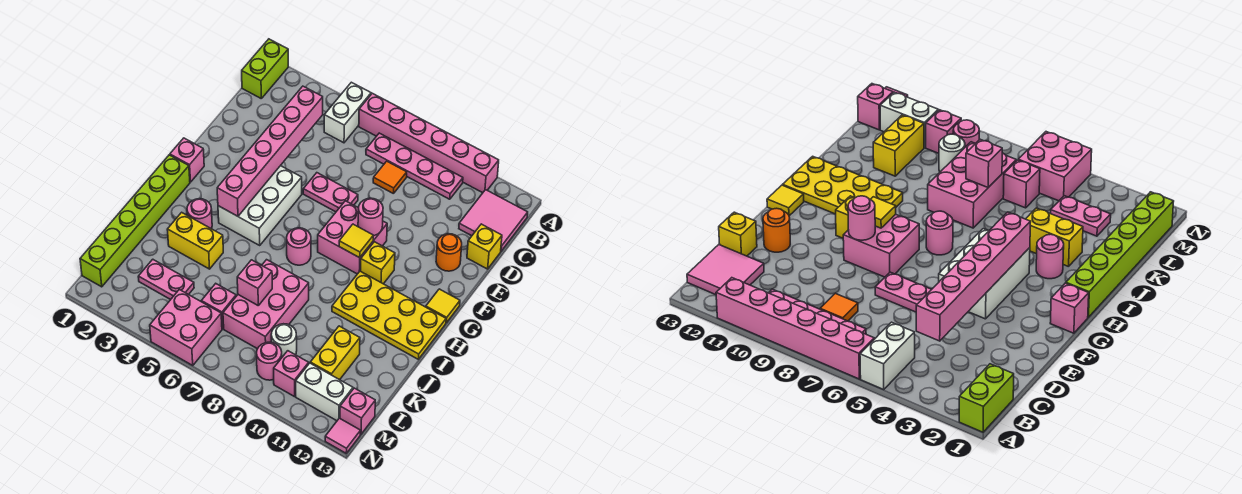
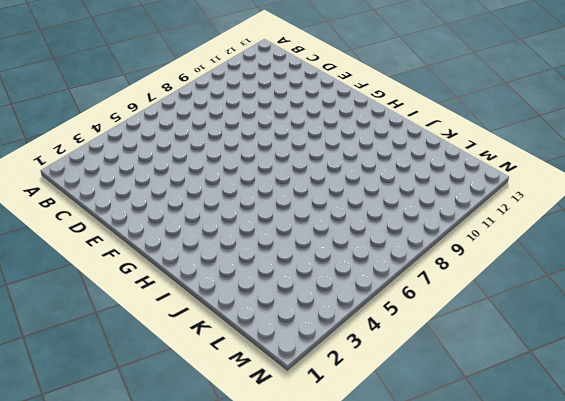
none -> lime brick A1:B1 level 1
none -> white brick A5:B5 level 1
none -> pink brick A6:A11 level 1
none -> pink plate B7:B10 level 1

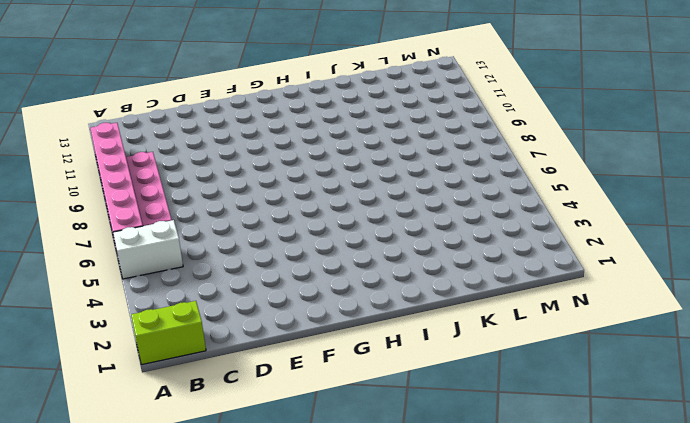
none -> pink tile B12:C13 level 1
none -> orange tile C8 level 1
none -> yellow brick D13 level 1
none -> pink plate E6:E7 level 1

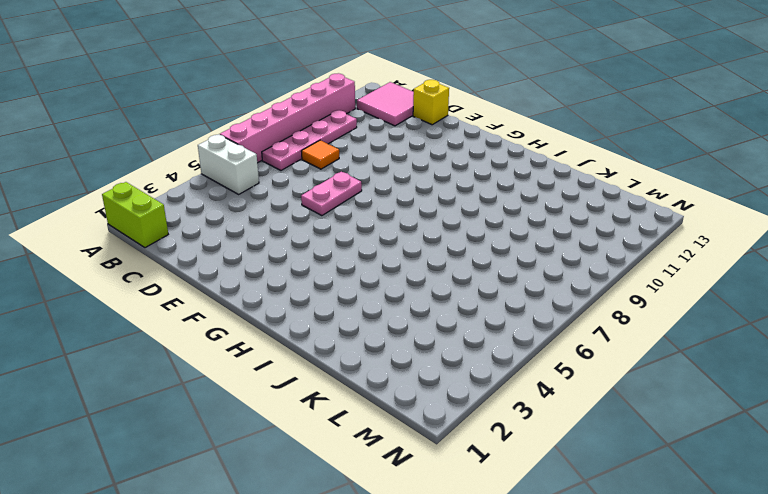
none -> orange round brick E12 level 1
none -> white brick F4:H5 level 1
none -> pink brick F8:G9 level 1
none -> pink brick G1 level 1

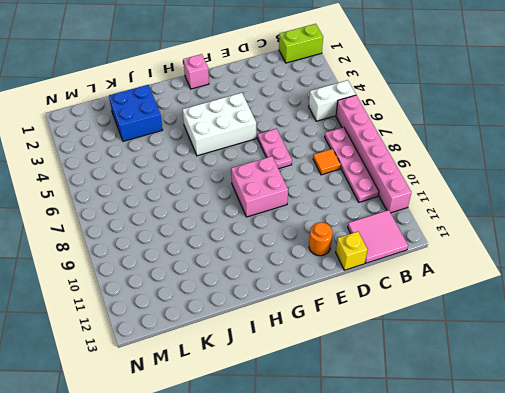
blue brick J2:K3 level 1 -> yellow brick J3:J4 level 1
none -> yellow brick G10 level 1
none -> yellow tile G13 level 1
none -> lime brick H1:M1 level 1
none -> pink round brick H7 level 1

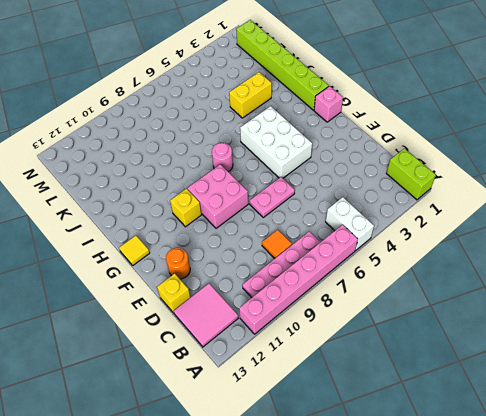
none -> yellow plate H10:I13 level 1
none -> pink round brick I3 level 1
none -> pink brick J7:L8 level 1
none -> yellow brick K11:L11 level 1

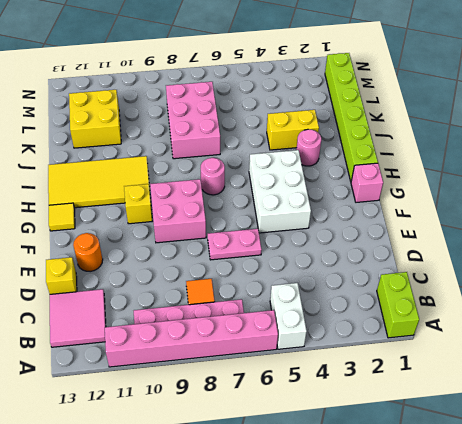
yellow tile H10:I13 level 1 -> yellow plate H10:I13 level 1
yellow brick K11:L12 level 1 -> yellow brick K11:L11 level 1
none -> pink plate L3:L4 level 1
none -> pink brick L6 level 1
none -> white round brick L9 level 1
none -> pink brick M5:N6 level 1

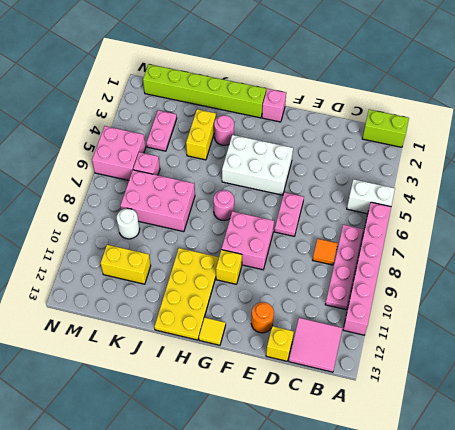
none -> pink round brick M9 level 1
none -> pink brick M10 level 1
none -> white brick M11:M12 level 1
none -> pink brick M13 level 1

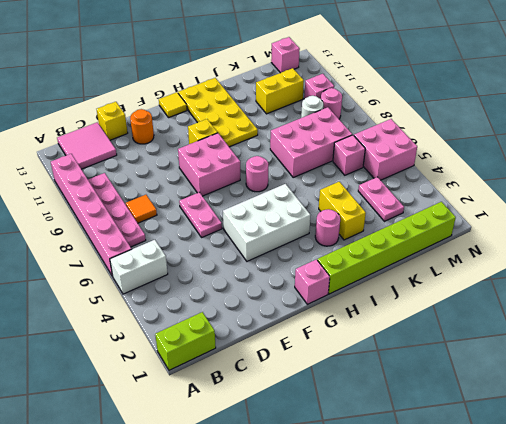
none -> white brick M11:M12 level 1
none -> pink tile N13 level 1
none -> pink brick C4:H4 level 2
none -> pink round brick F9 level 2

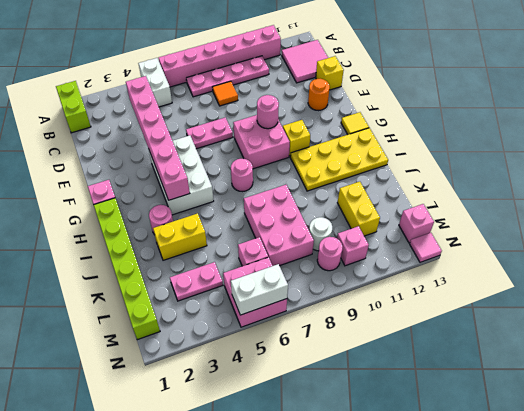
white brick N5:N6 level 2 -> white brick M11:M12 level 1
none -> yellow tile G9 level 2
none -> pink brick K7 level 2

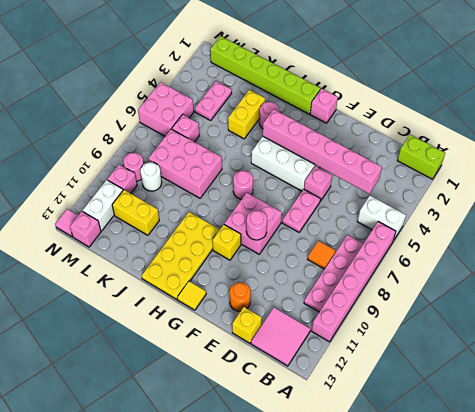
pink brick E5 level 1 -> pink brick K7 level 2
none -> yellow tile G9 level 2

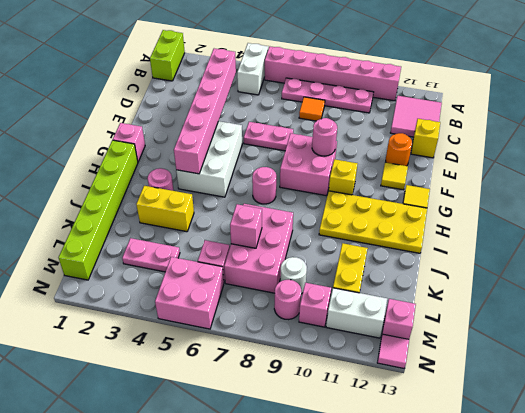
yellow tile F12 level 1 -> yellow tile G9 level 2

